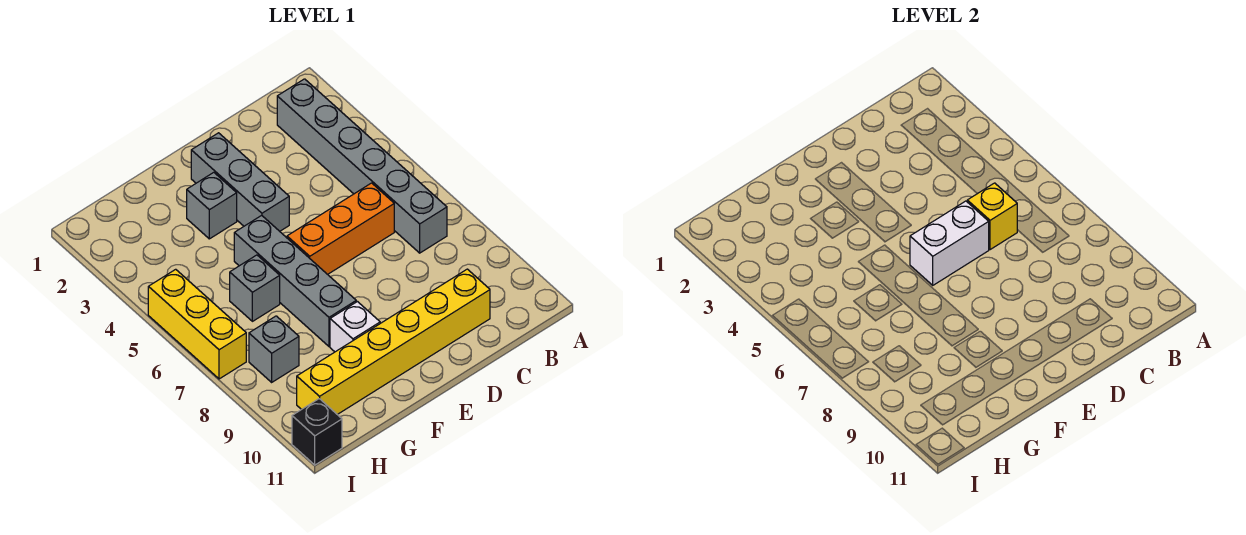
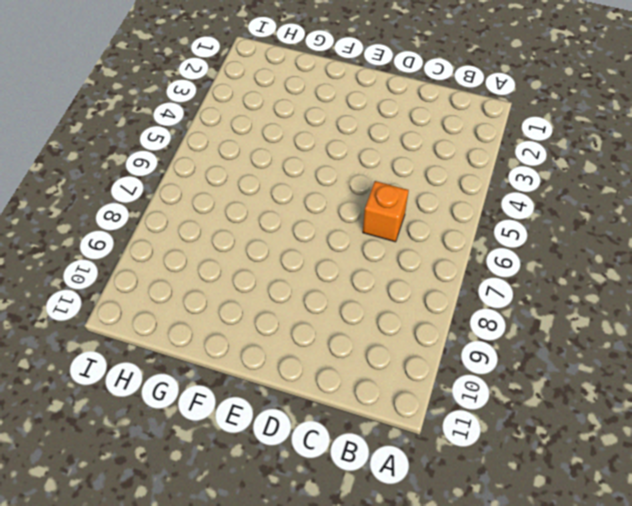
orange brick C6 level 1 -> orange brick C6:E6 level 1
none -> grey brick B2:B7 level 1
none -> yellow brick C10:H10 level 1
none -> grey brick E2:E4 level 1

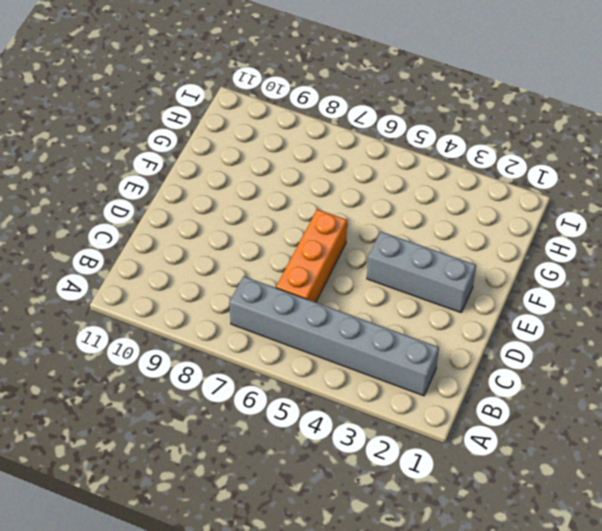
none -> yellow brick C10:H10 level 1
none -> grey brick F3 level 1
none -> grey brick F5:F8 level 1

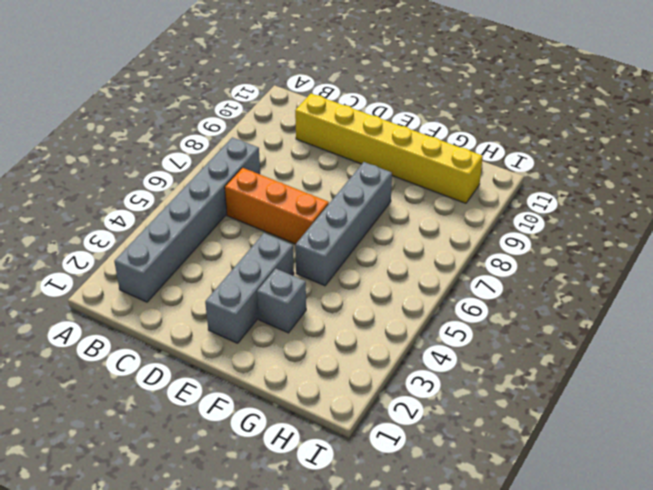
none -> white brick F9 level 1
none -> grey brick G6 level 1
none -> grey brick H8 level 1

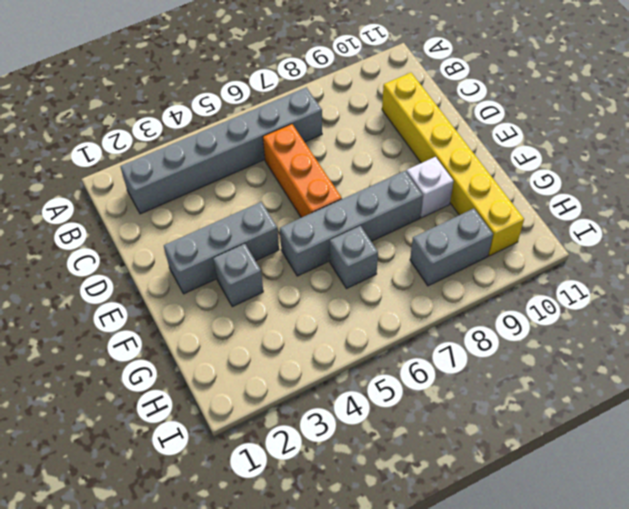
grey brick H8:H9 level 1 -> grey brick H8 level 1
none -> yellow brick I5:I7 level 1
none -> black brick I11 level 1
none -> yellow brick C6 level 2

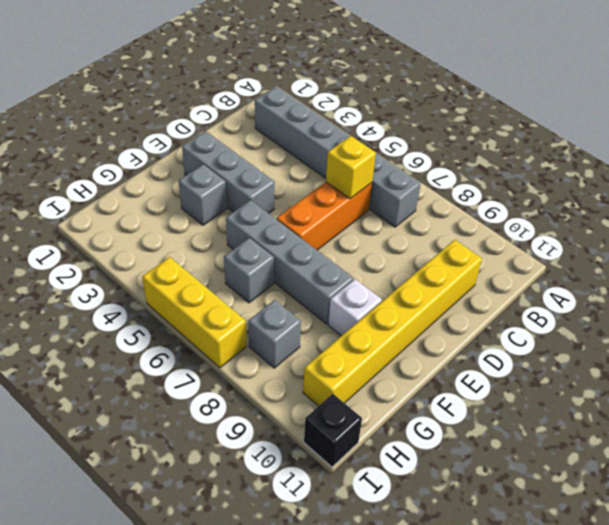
none -> white brick D6:E6 level 2

